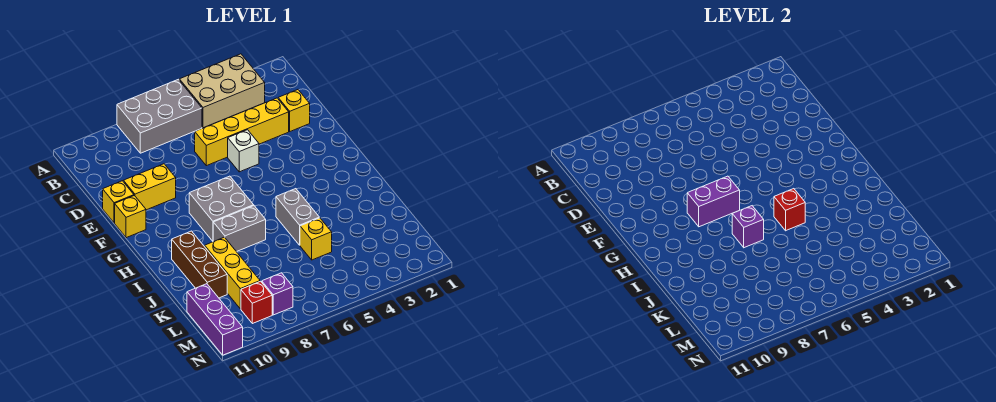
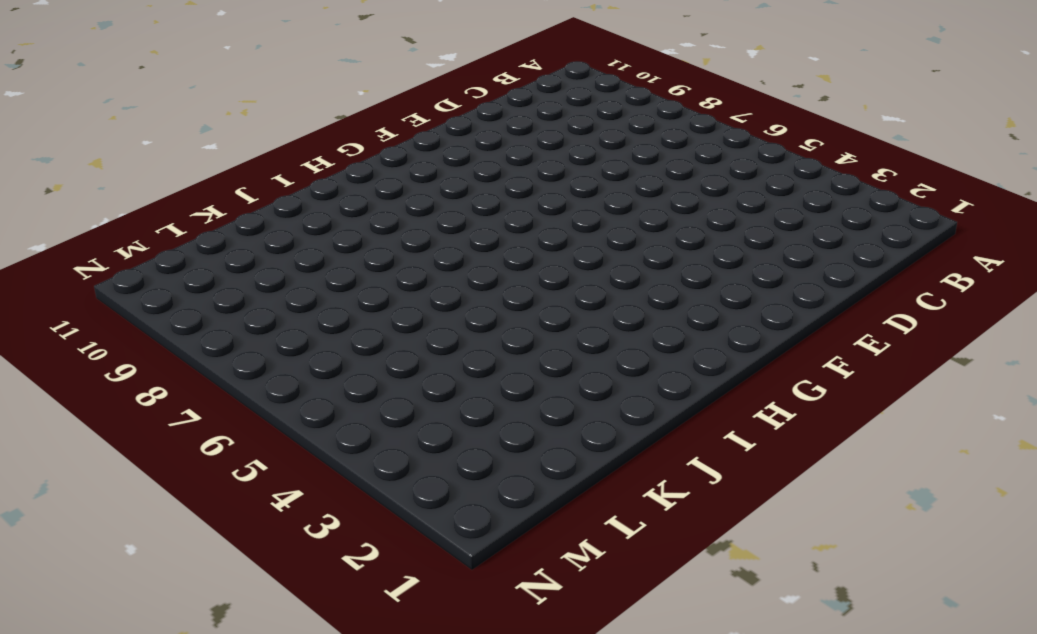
none -> tan brick A3:B5 level 1
none -> grey brick A6:B8 level 1
none -> yellow brick D2 level 1

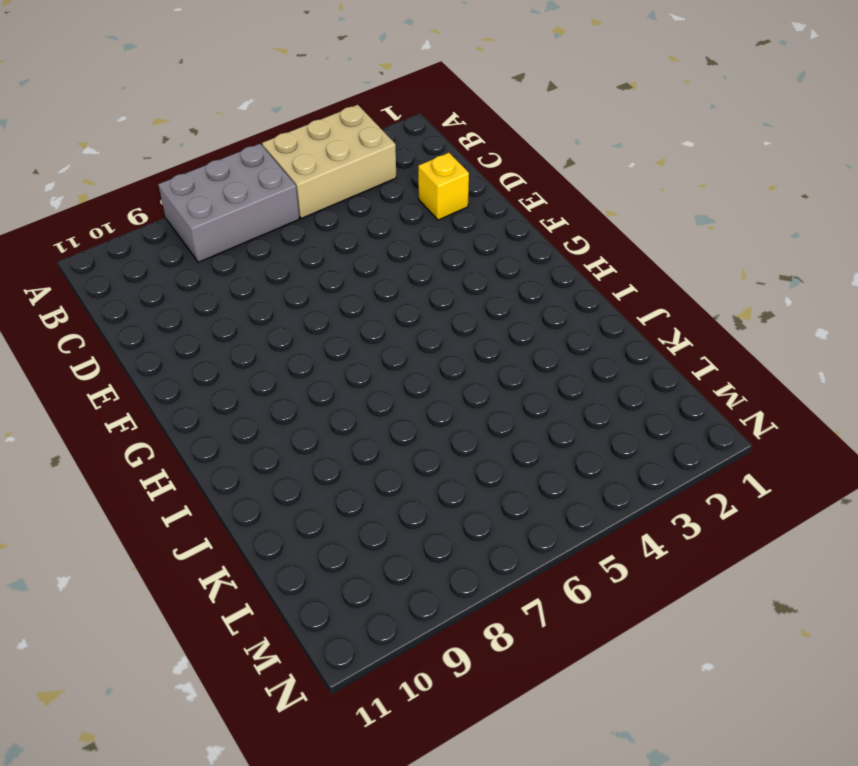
none -> yellow brick D3:D6 level 1
none -> white brick E5 level 1
none -> yellow brick E9:E10 level 1

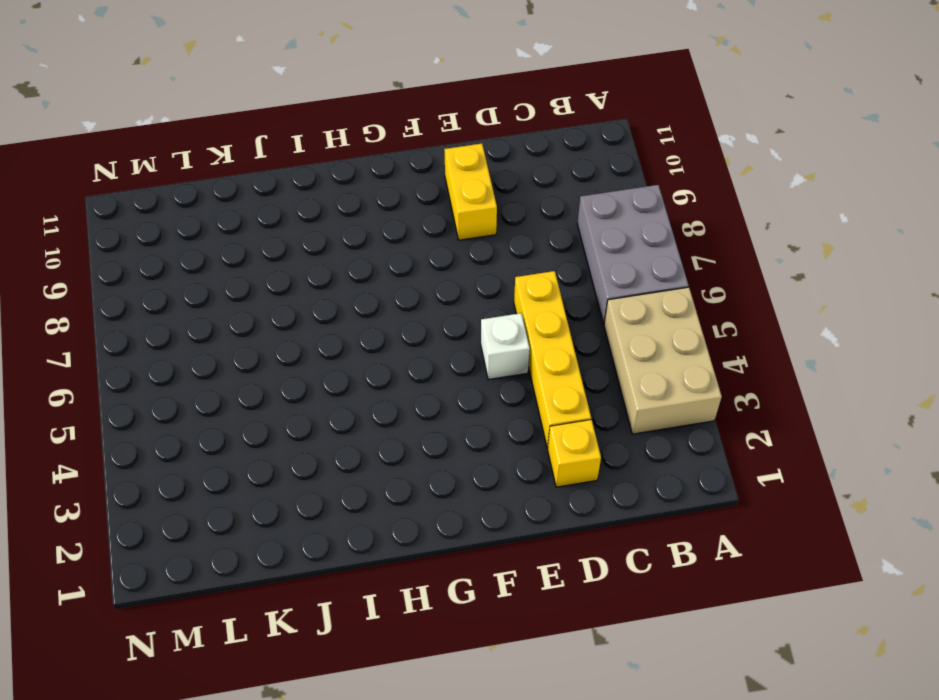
none -> yellow brick E11 level 1
none -> yellow brick F11 level 1
none -> grey brick G7:H8 level 1

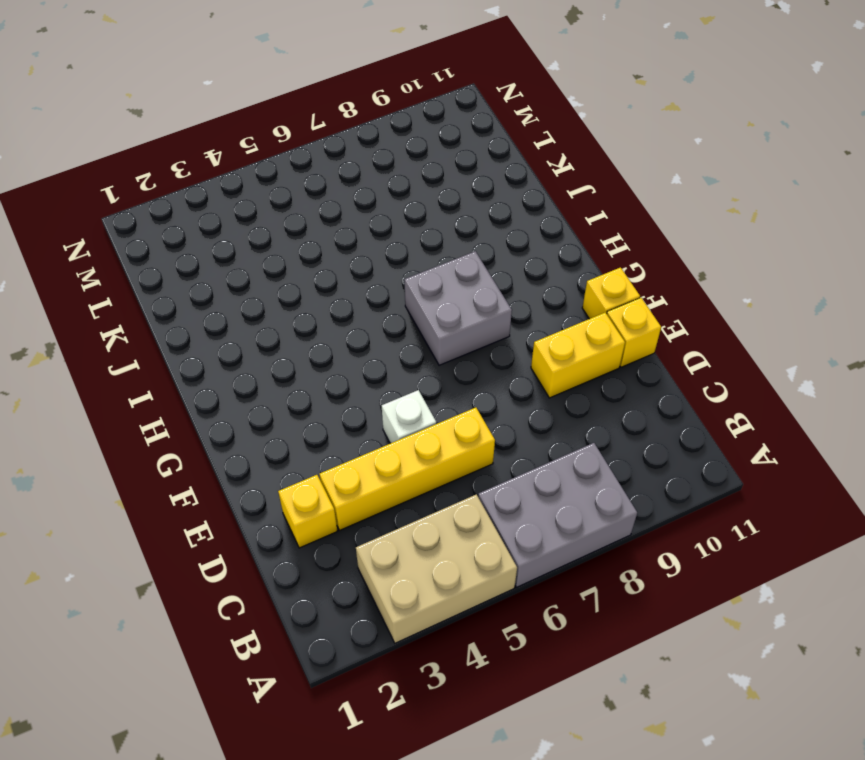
none -> grey brick I5:J5 level 1
none -> grey brick I7:I8 level 1
none -> brown brick I10:K10 level 1

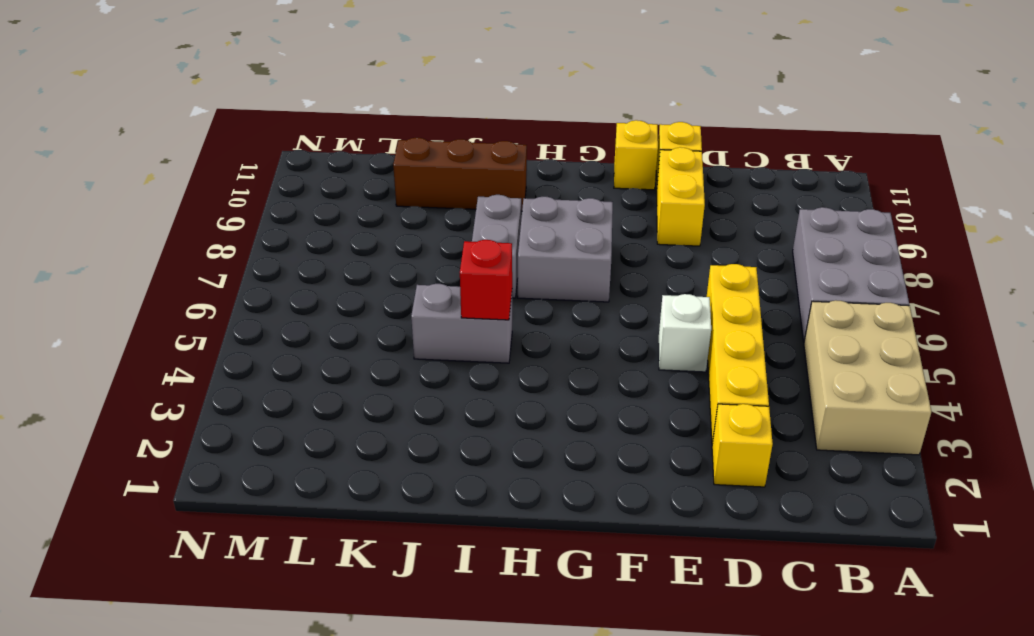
none -> yellow brick J9:L9 level 1
none -> yellow brick K5 level 1
none -> purple brick L11:N11 level 1

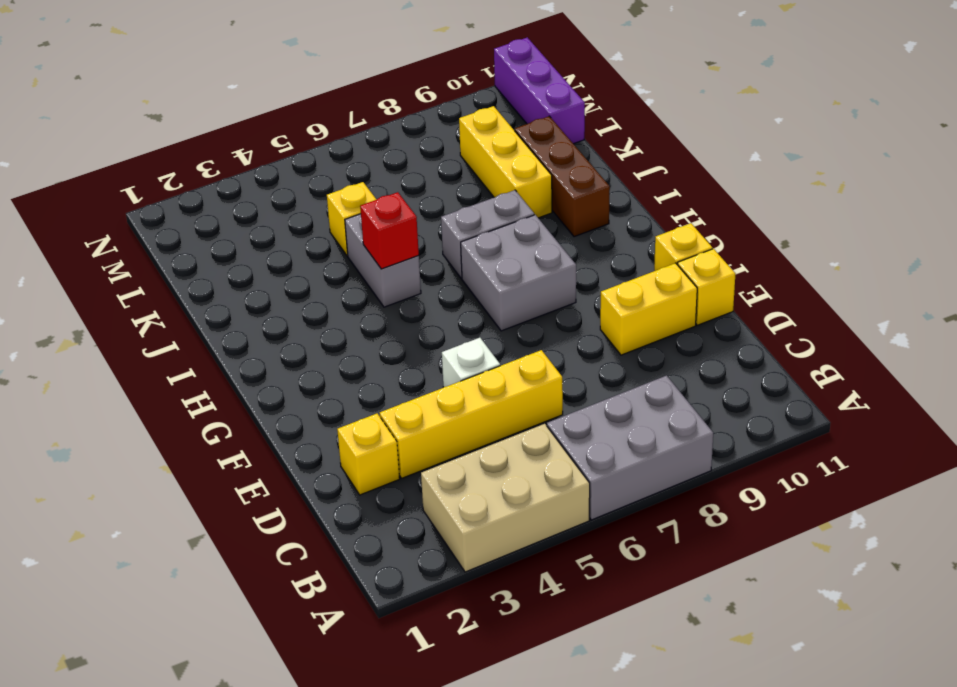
none -> purple brick M8 level 1
none -> red brick M9 level 1
none -> purple brick G7:G8 level 2

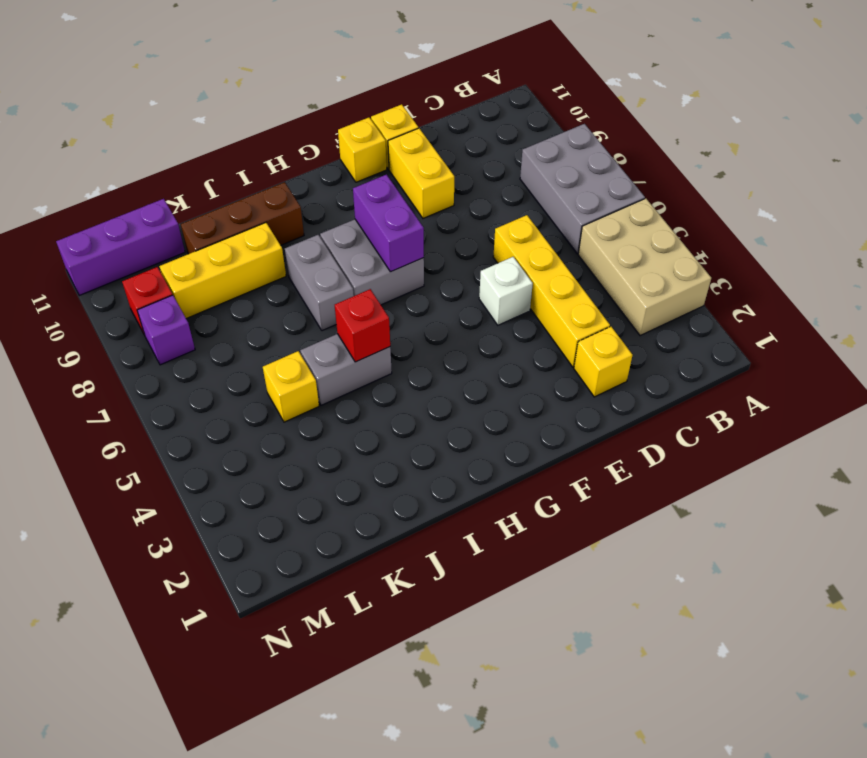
none -> purple brick I7 level 2

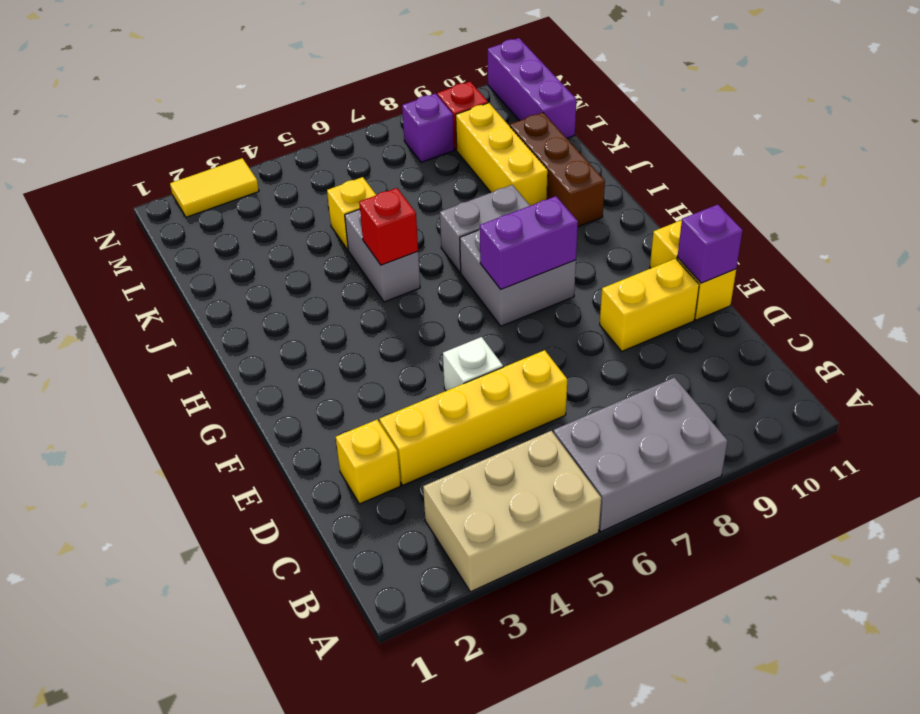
purple brick E11 level 2 -> purple brick I7 level 2
yellow tile N2:N3 level 1 -> none

